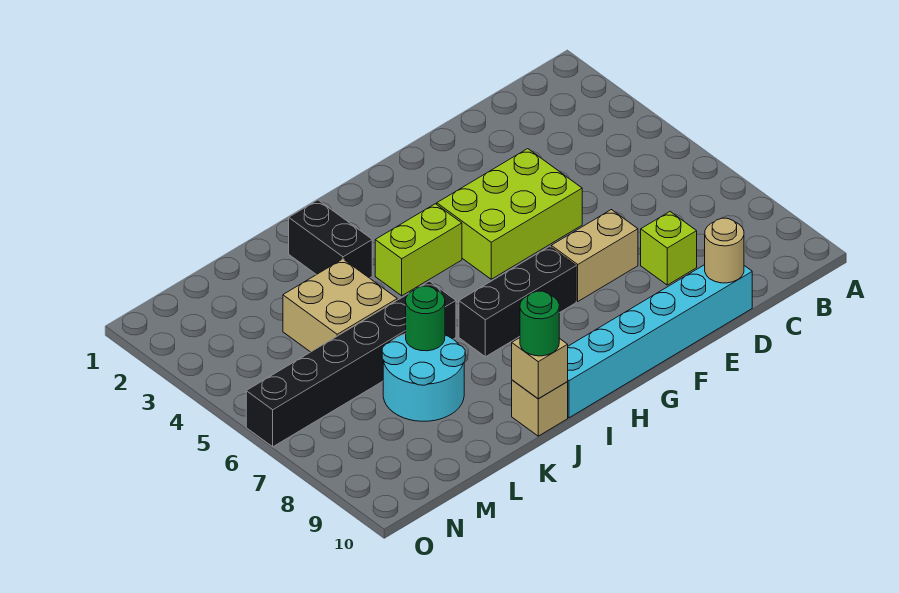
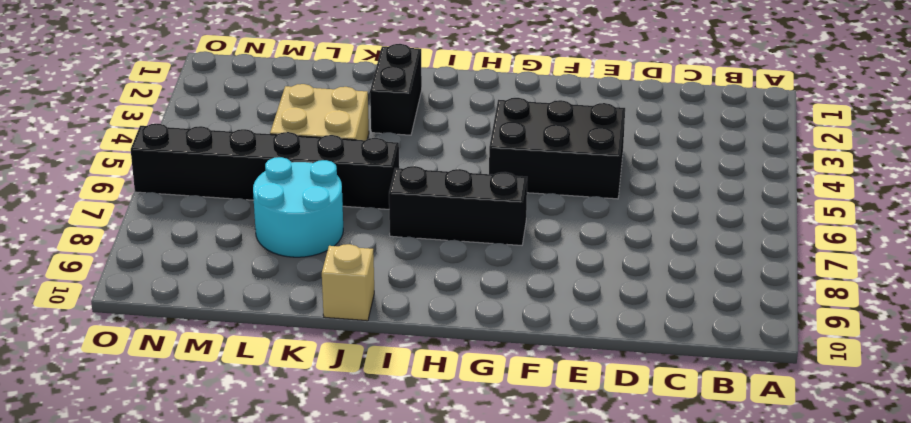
black brick E4:G5 level 1 -> lime brick E4:G5 level 1
none -> lime brick D8 level 1
none -> cyan brick D10:I10 level 1
none -> tan brick E7:F7 level 1

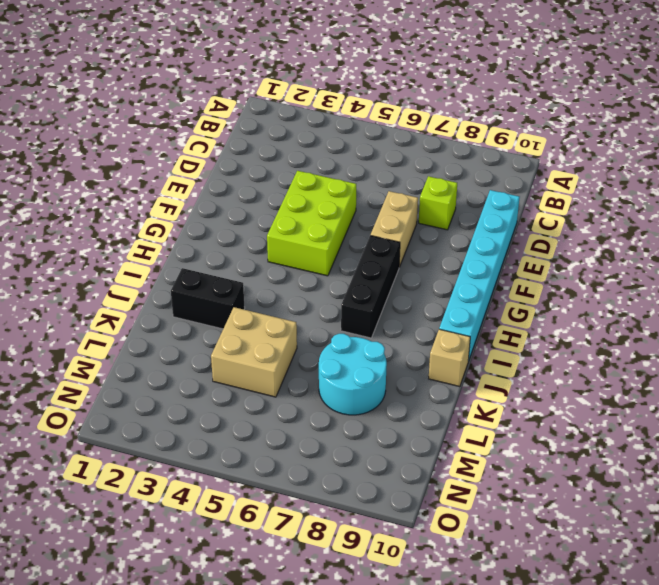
none -> lime brick H4:I4 level 1
none -> black brick J6:O6 level 1
none -> tan round brick D10 level 2

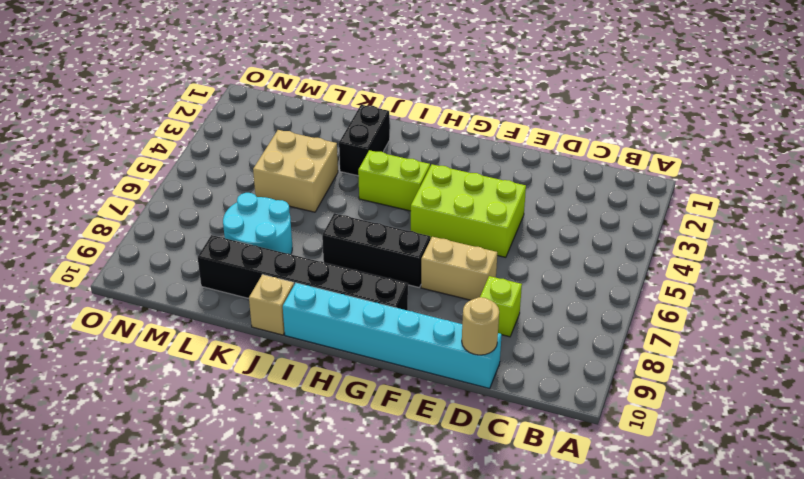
black brick G9:L9 level 1 -> black brick J6:O6 level 1
none -> tan brick J10 level 2
none -> green round brick K7 level 2
none -> green round brick J10 level 3

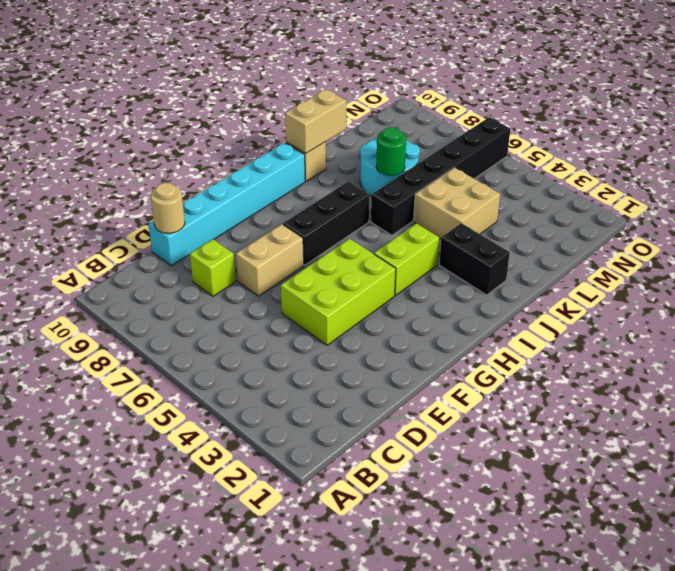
tan brick J10:K10 level 2 -> tan brick J10 level 2
none -> green round brick J10 level 3

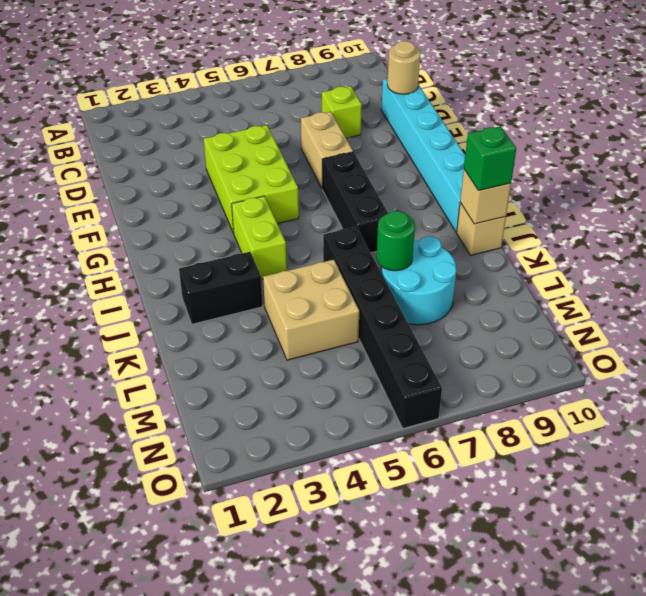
green brick J10 level 3 -> green round brick J10 level 3

